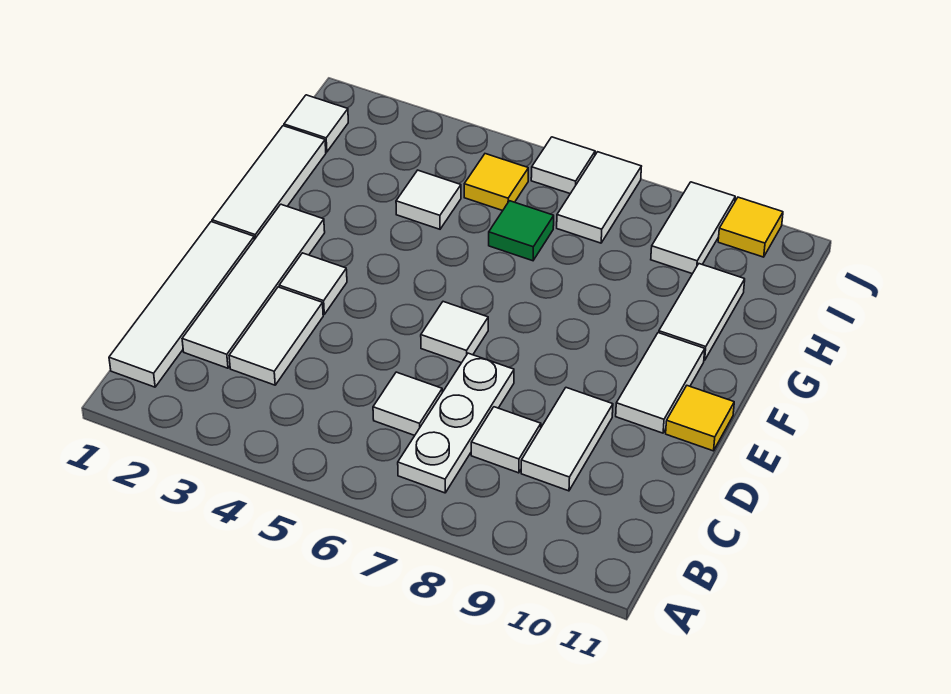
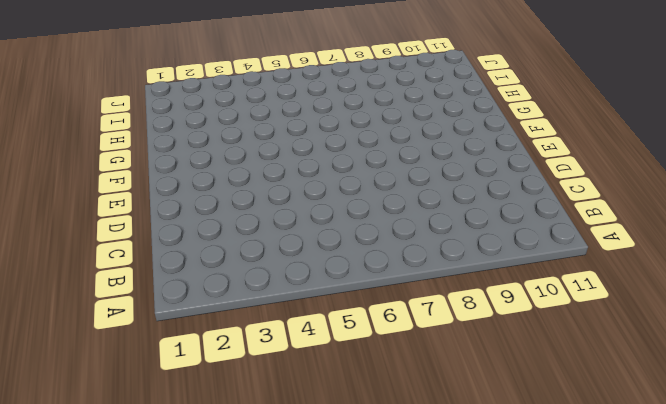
none -> white tile B1:E1 level 1
none -> white plate B7:D7 level 1
none -> white tile C2:F2 level 1

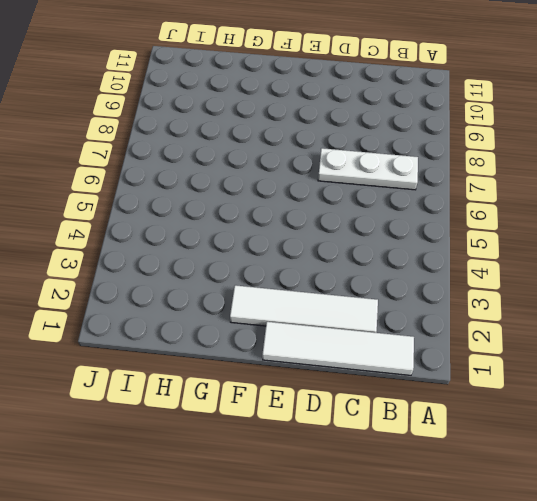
none -> white tile C3:D3 level 1
none -> white tile C6 level 1
none -> white tile C8 level 1

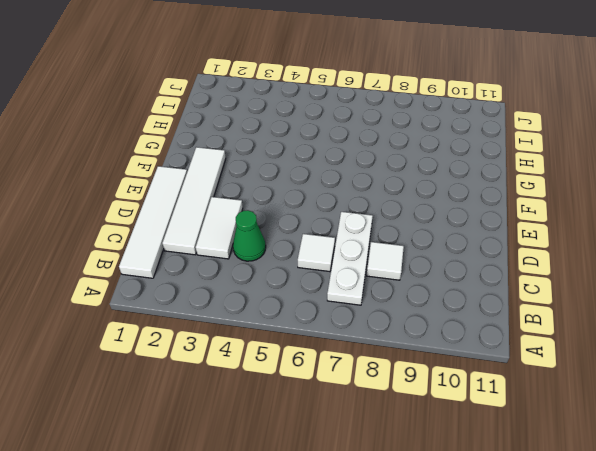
green cone C4 level 1 -> none
none -> white tile C9:D9 level 1
none -> white tile E3 level 1
none -> white tile E6 level 1

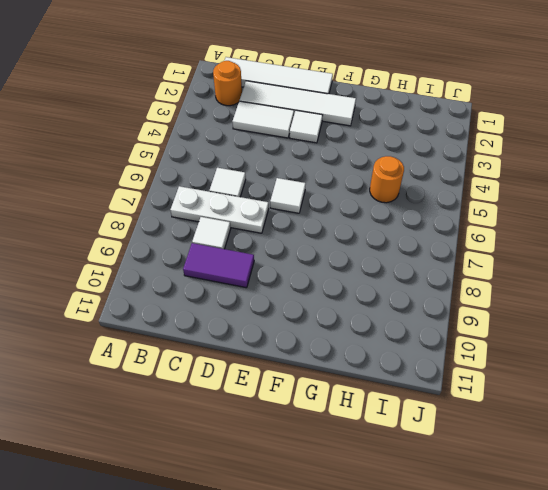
orange round brick B2 level 1 -> none
purple tile C9:D9 level 1 -> white tile C9:D9 level 1
orange round brick H5 level 1 -> none
none -> white tile E10:F10 level 1
none -> yellow tile E11 level 1
none -> white tile F1:H1 level 1

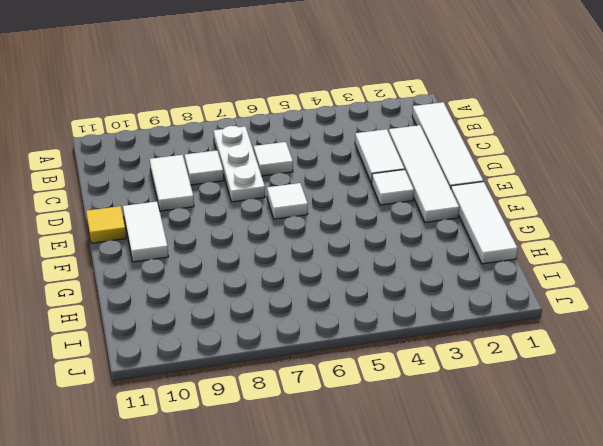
none -> white tile G10:H10 level 1
none -> white tile H4 level 1
none -> green tile H6 level 1

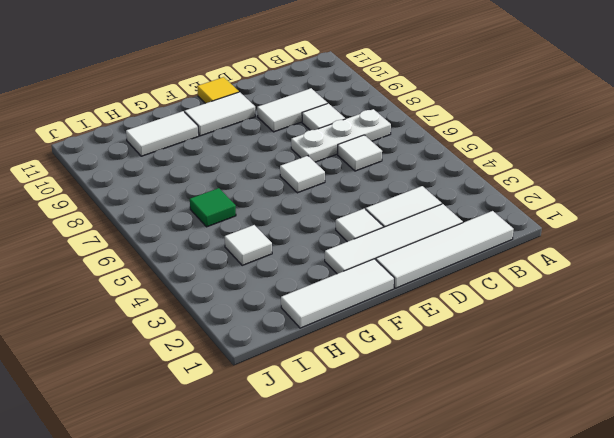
none -> white tile I1 level 1
none -> yellow tile I5 level 1
none -> white tile I7:J7 level 1

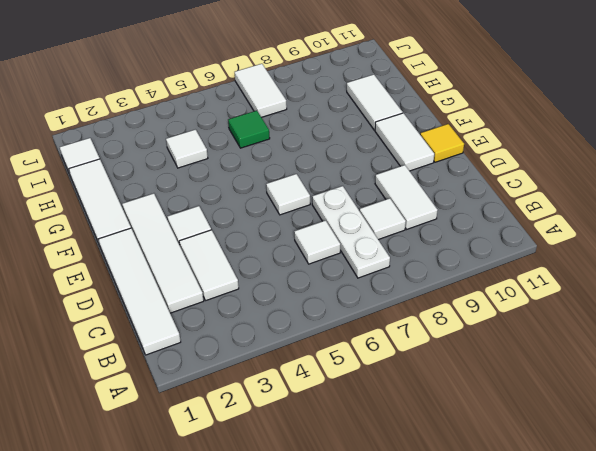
none -> yellow tile I5 level 1
none -> white tile I9:J9 level 1
none -> white tile J6 level 1

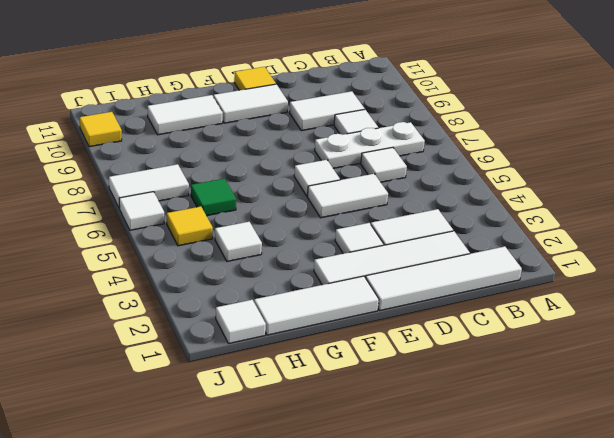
white tile D5:E5 level 1 -> white tile I9:J9 level 1

